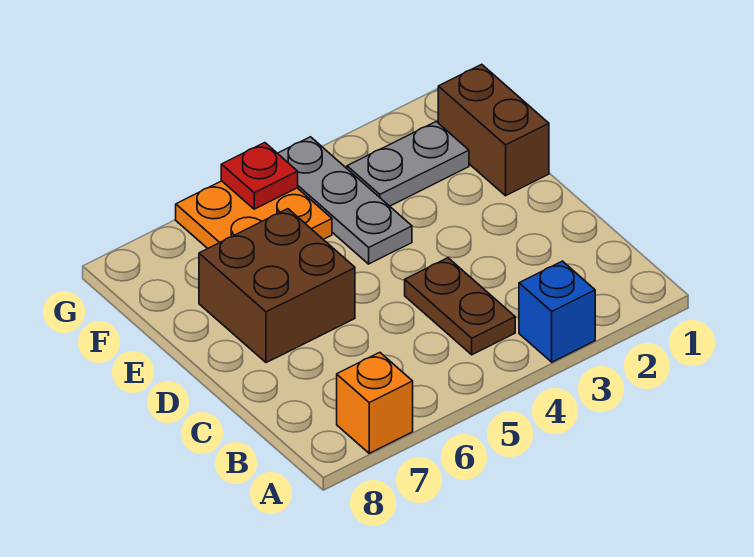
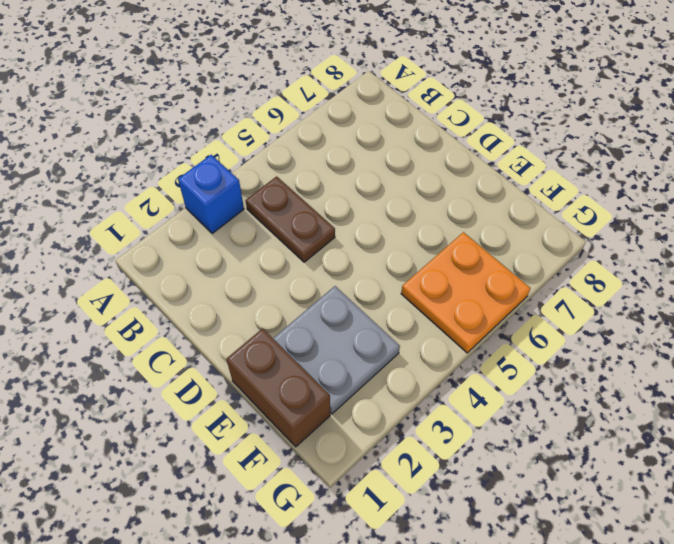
grey plate E2:F3 level 1 -> grey plate F2:F3 level 1
none -> orange brick A7 level 1
none -> brown brick D6:E7 level 1

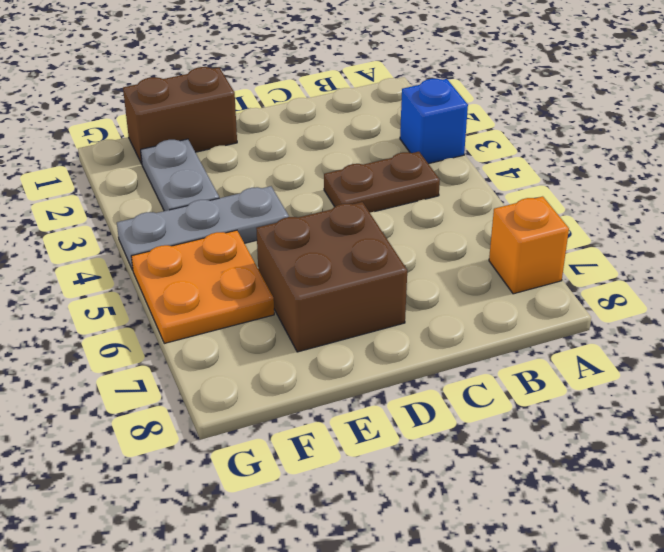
none -> red plate G5 level 2

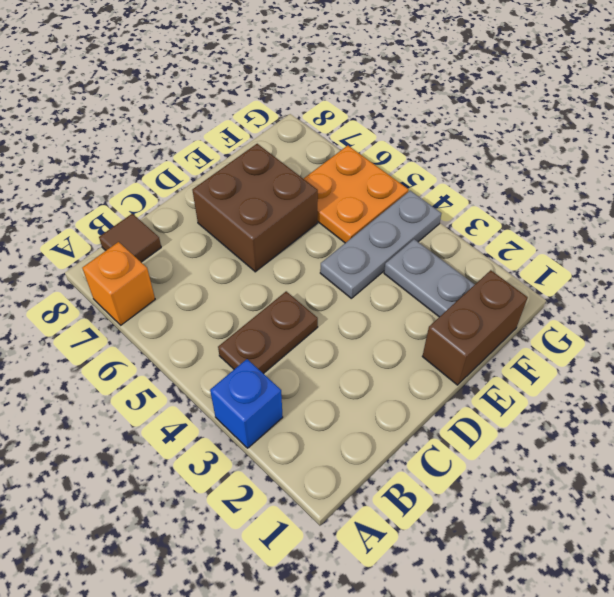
brown tile B8 level 1 -> none
none -> red plate G5 level 2

